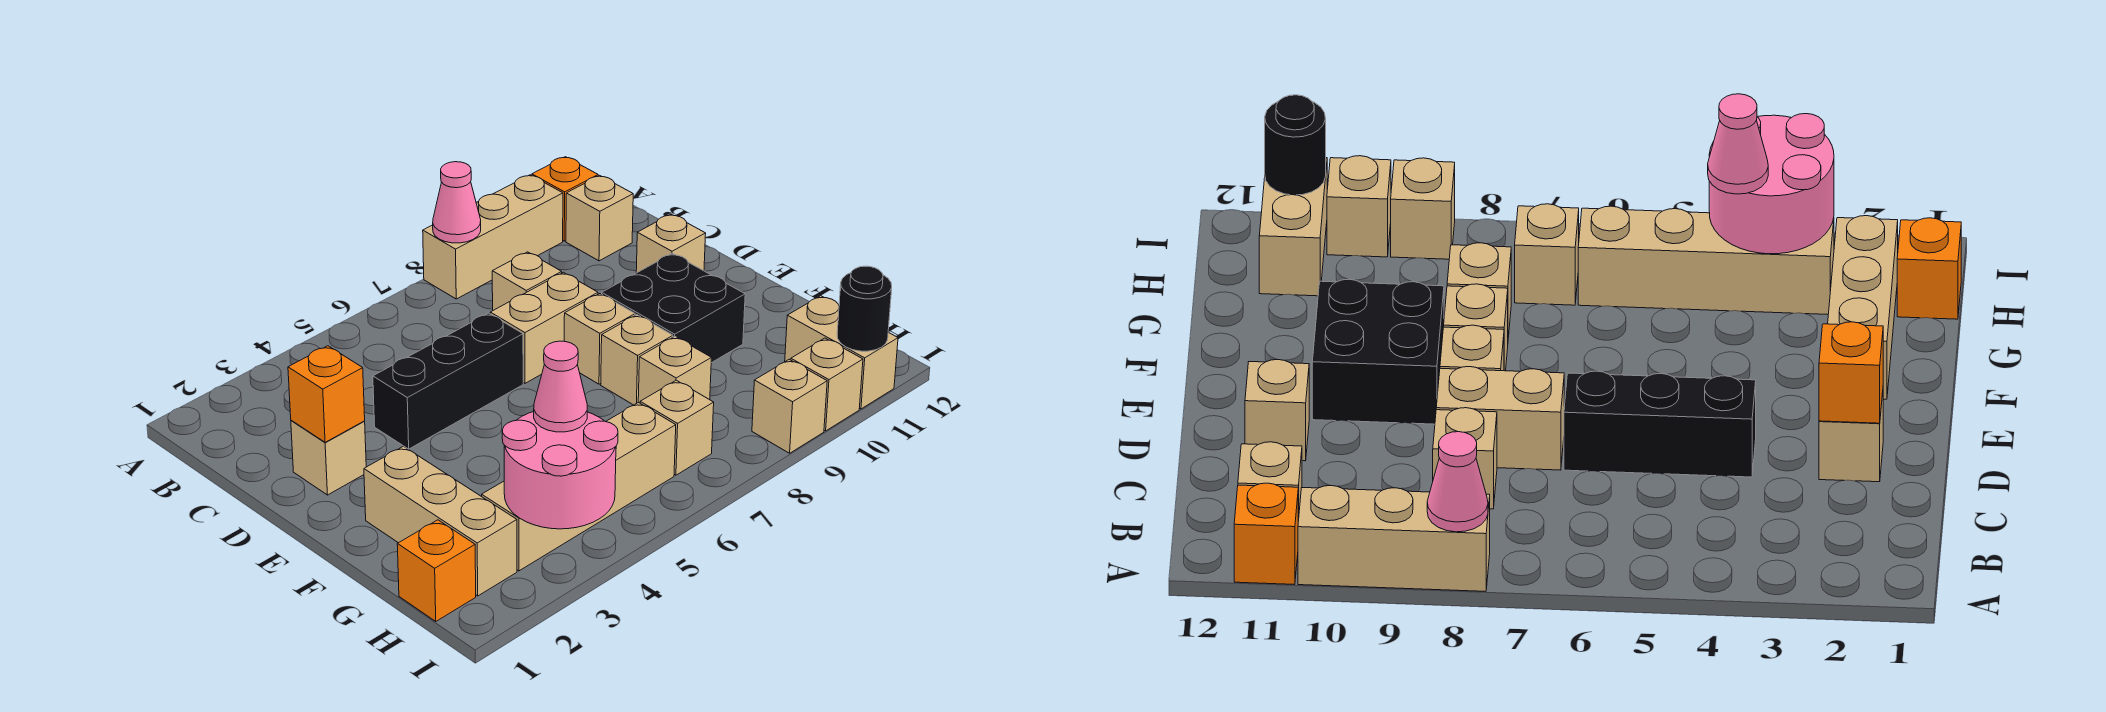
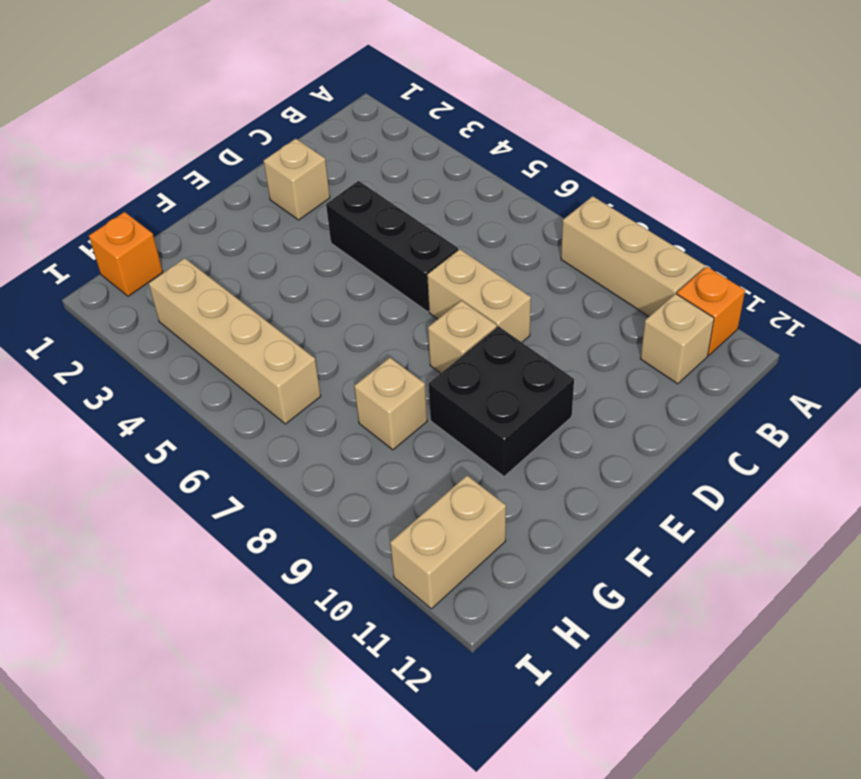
none -> tan brick C8 level 1
none -> tan brick D11 level 1
none -> tan brick F2:H2 level 1

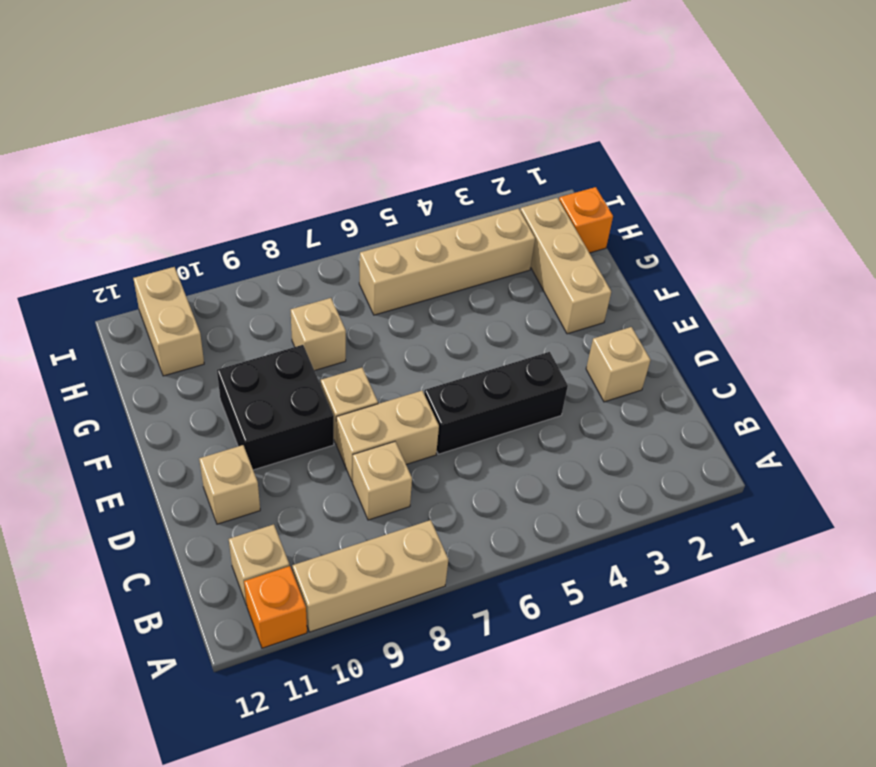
none -> tan brick F8 level 1
none -> tan brick H7 level 1
none -> tan brick I9 level 1

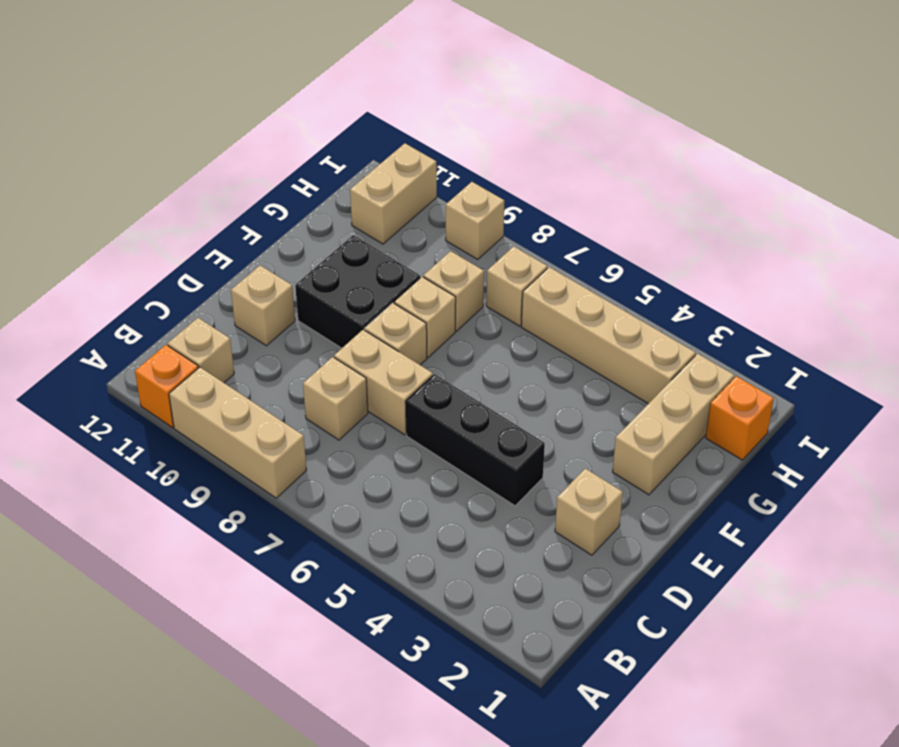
none -> tan brick I10 level 1
none -> pink cone A8 level 2
none -> orange brick D2 level 2

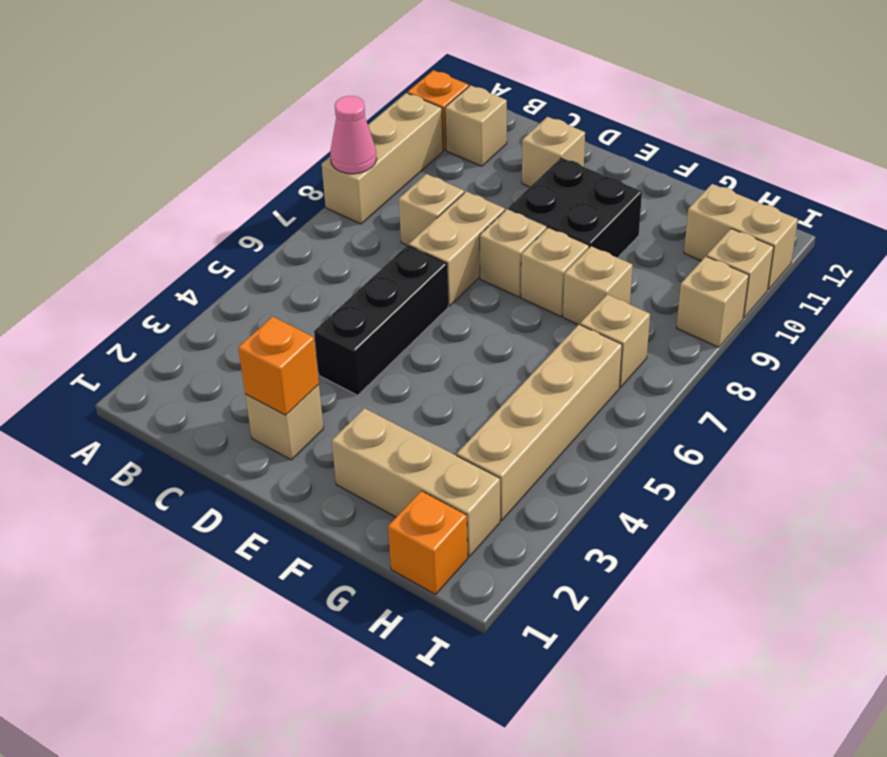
none -> pink round brick H3:I4 level 2
none -> black round brick I11 level 2
none -> pink cone H4 level 3

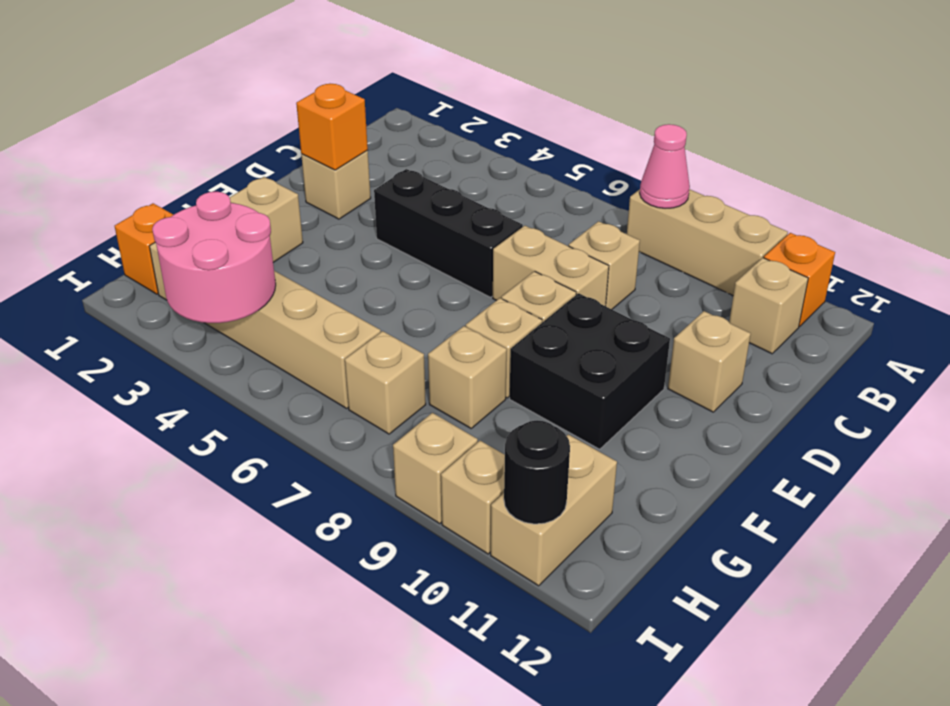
none -> pink cone H4 level 3

